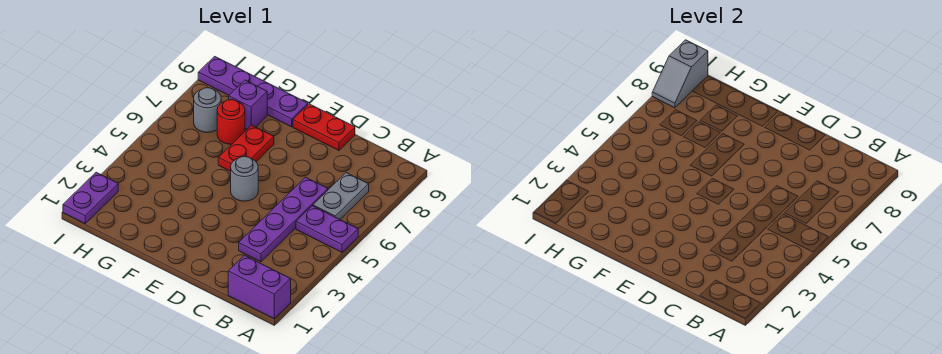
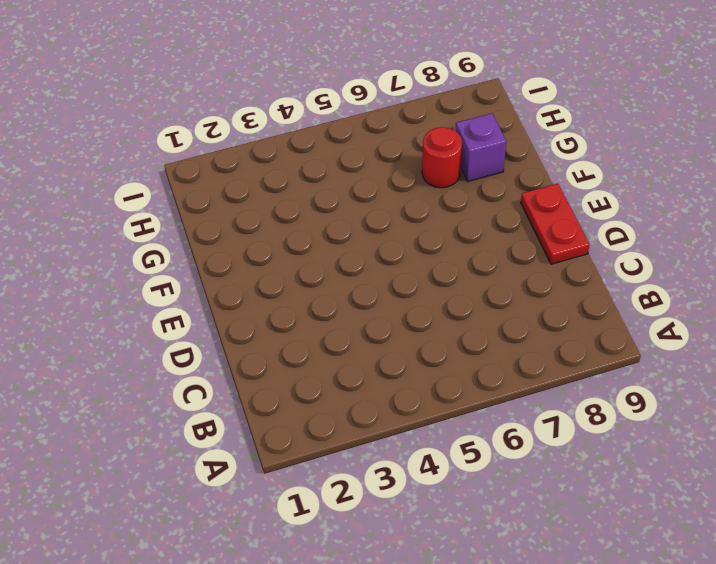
none -> purple brick A1:B1 level 1
none -> purple plate A5:B5 level 1
none -> grey plate B6:B7 level 1

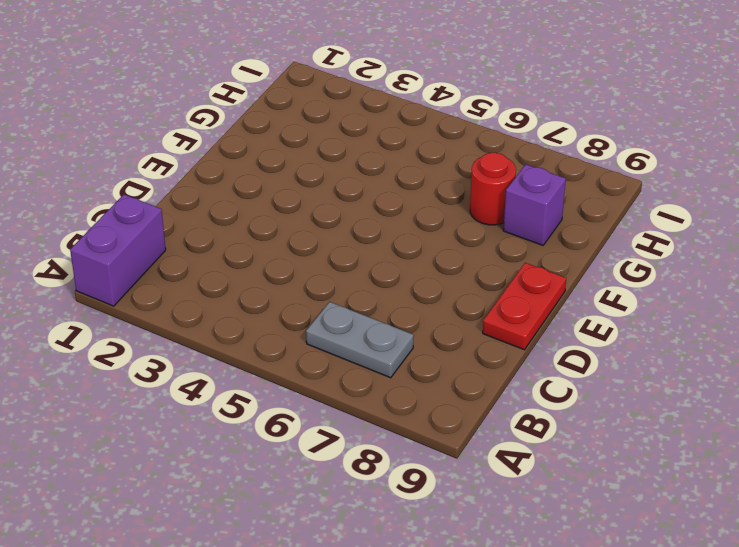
none -> purple plate A5:B5 level 1
none -> purple plate C3:C6 level 1
none -> grey round brick E5 level 1

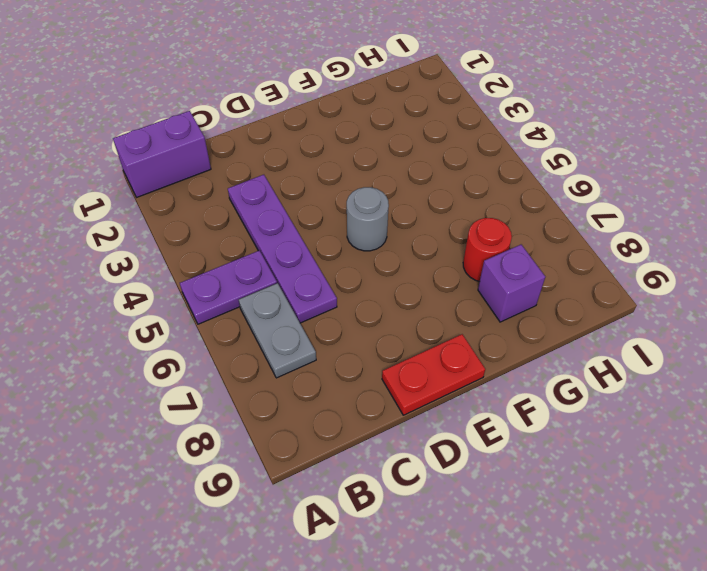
none -> red plate F6:F7 level 1
none -> purple plate F9:I9 level 1
none -> grey round brick H7 level 1

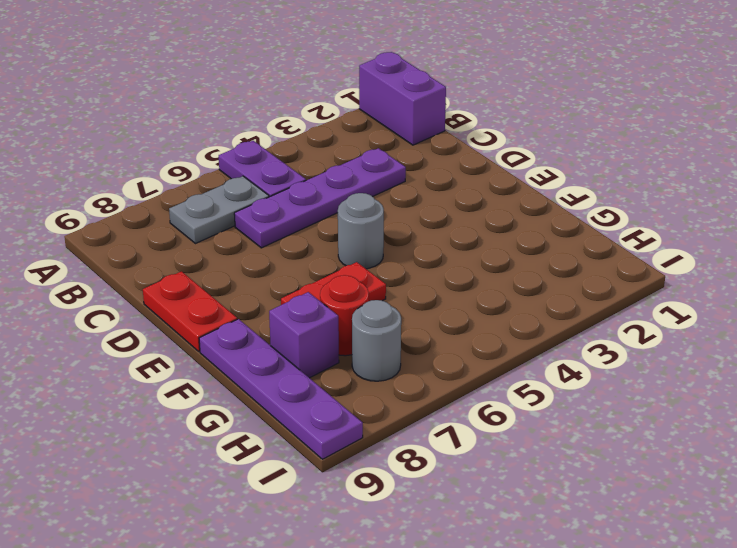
none -> purple plate I1:I2 level 1
none -> grey slope I8:I9 level 2 top 9

